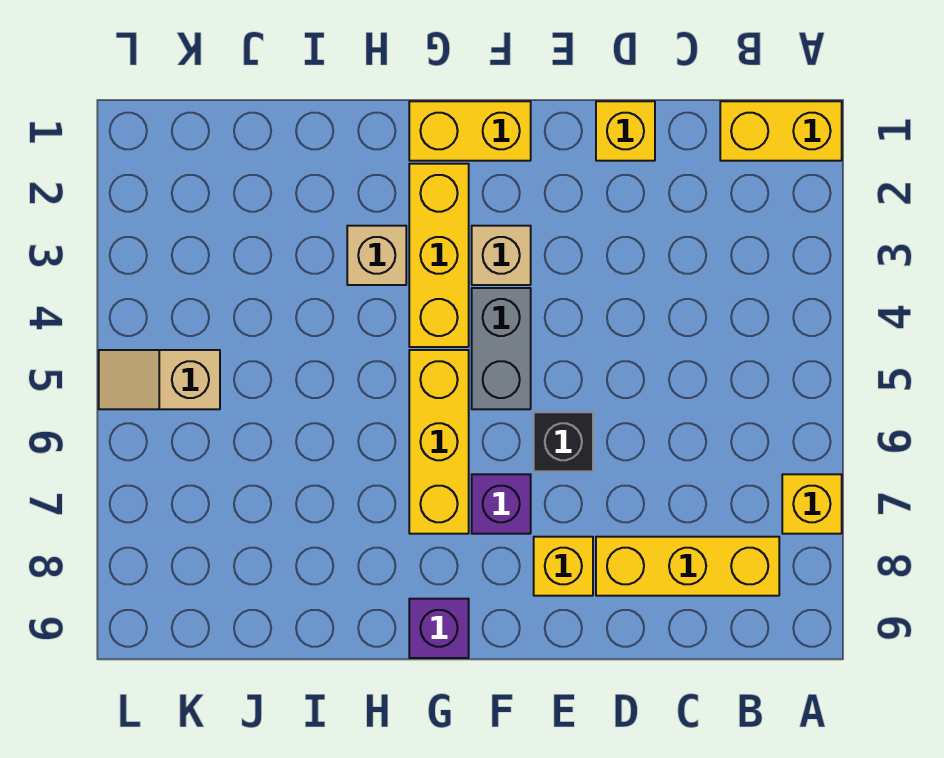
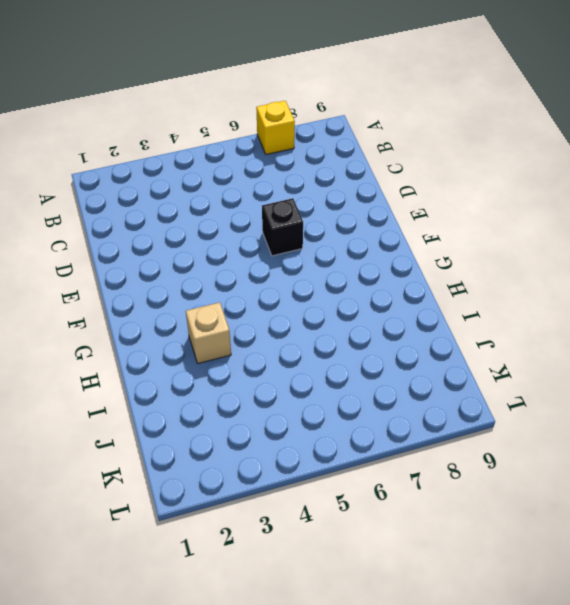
none -> yellow brick A1:B1 level 1
none -> yellow brick B8:D8 level 1
none -> yellow brick D1 level 1

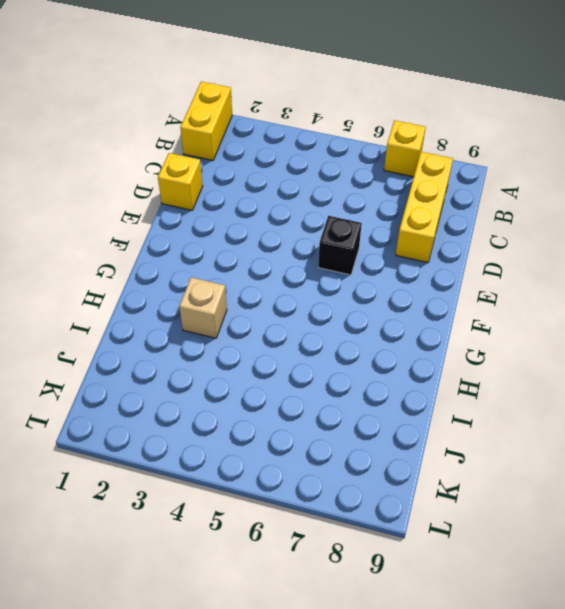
none -> yellow brick E8 level 1
none -> yellow brick F1:G1 level 1
none -> tan brick F3 level 1

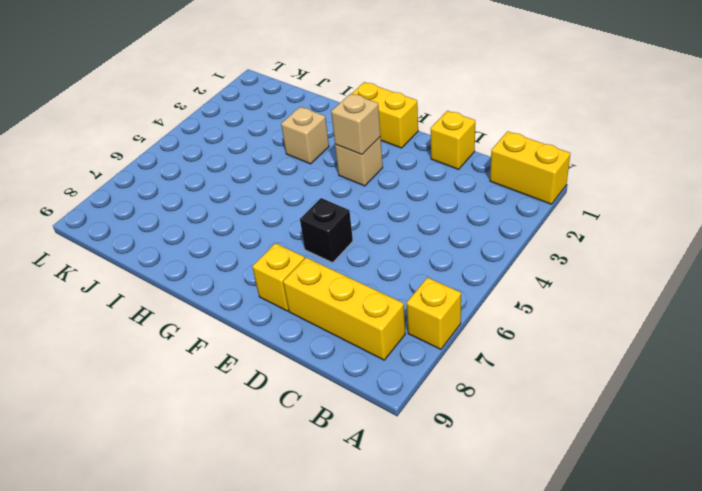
tan brick F3 level 2 -> none
none -> grey brick F4:F5 level 1
none -> purple brick F7 level 1
none -> yellow brick G2:G4 level 1

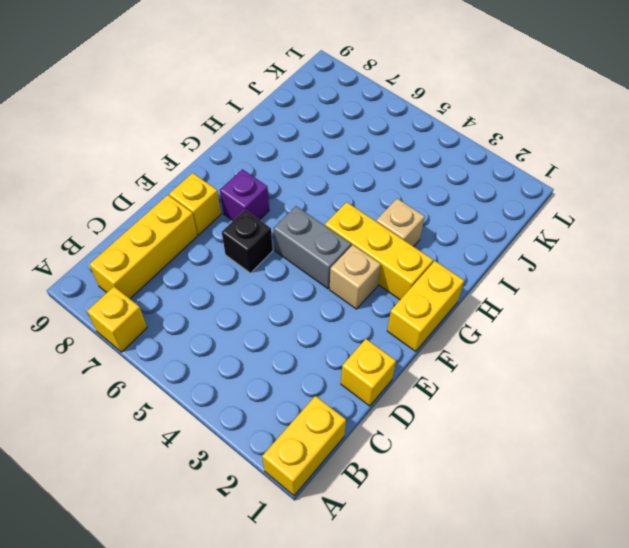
none -> yellow brick G5:G7 level 1
none -> purple brick G9 level 1
none -> tan slope K5:L5 level 1 top K

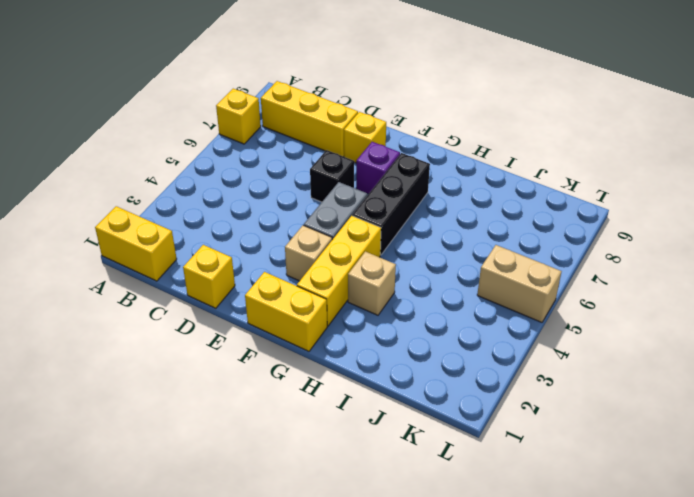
black brick G5:G7 level 1 -> yellow brick G5:G7 level 1
tan brick K5:L5 level 1 -> tan slope K5:L5 level 1 top K
none -> purple brick G9 level 1

